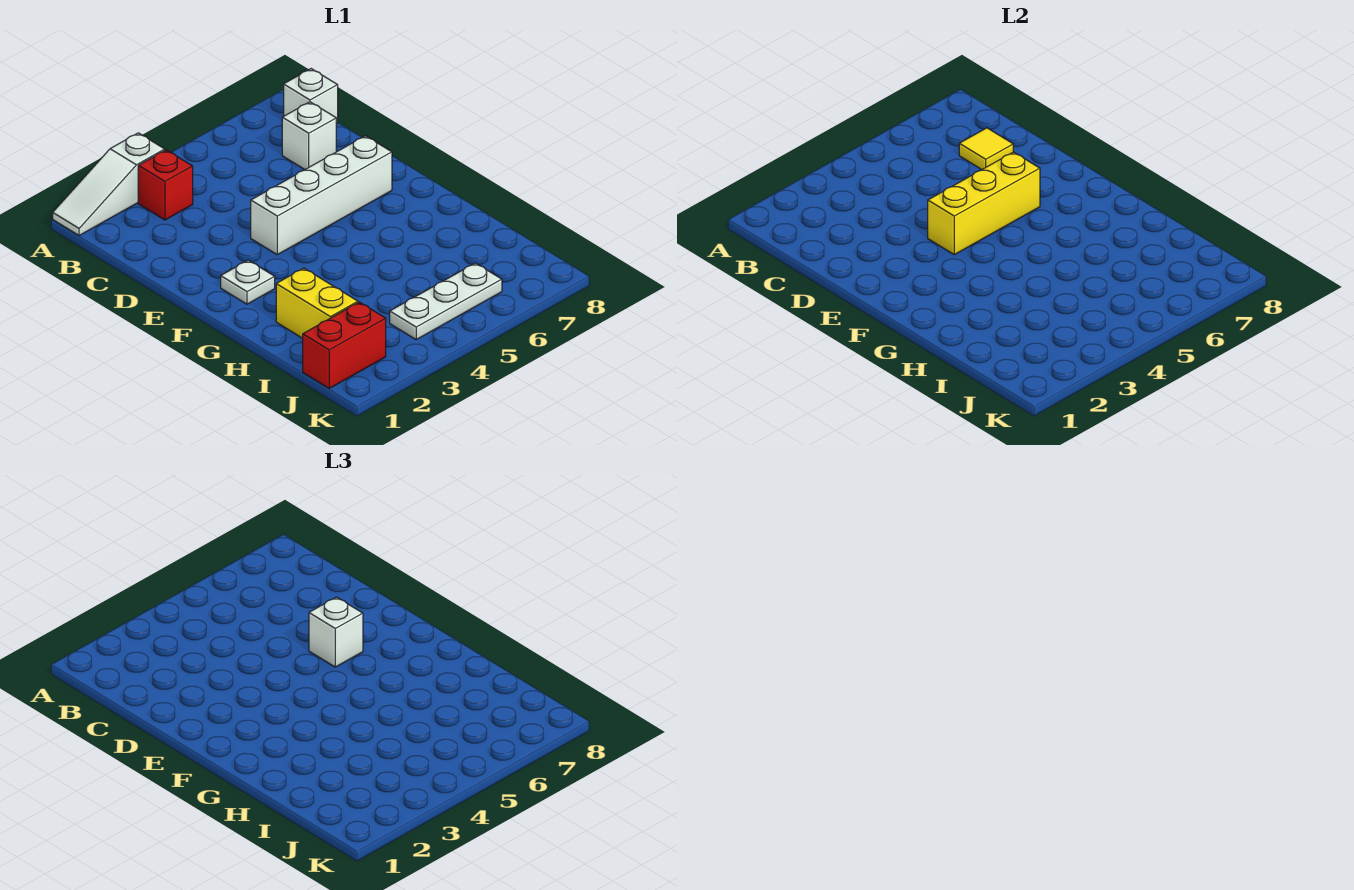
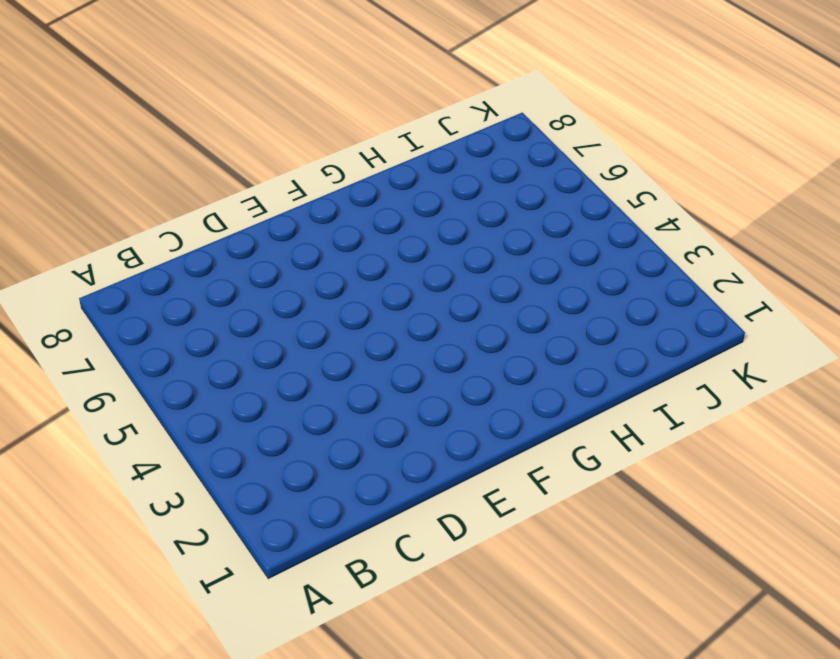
none -> white slope A1:A3 level 1 top 3
none -> red brick B3 level 1
none -> white brick B8 level 1

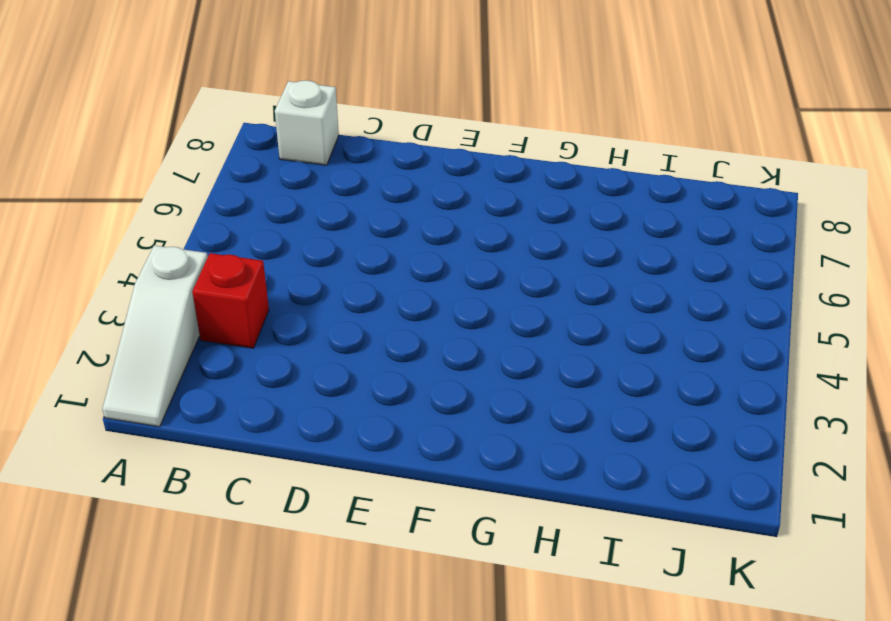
none -> white brick C7 level 1
none -> white brick E4:E7 level 1
none -> white plate F2 level 1

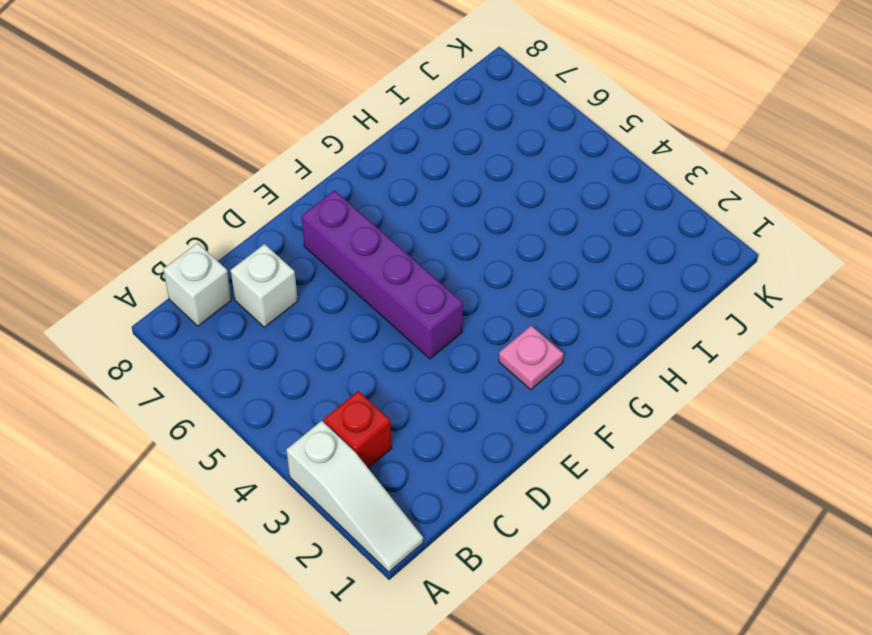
purple brick E4:E7 level 1 -> white brick E4:E7 level 1
pink plate F2 level 1 -> white plate F2 level 1
none -> yellow brick H2:I2 level 1
none -> red brick J1:J2 level 1
none -> white plate J4:J6 level 1

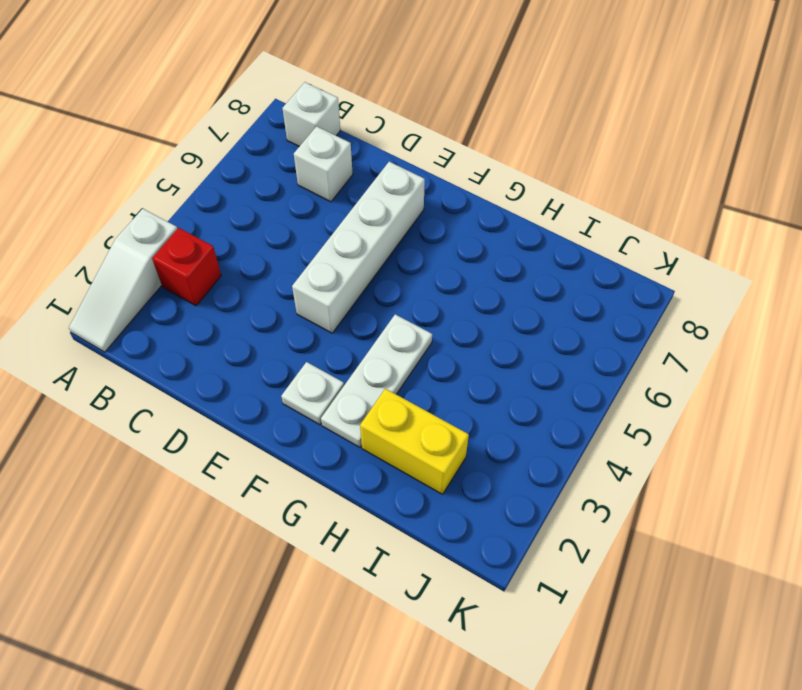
white plate G2:G4 level 1 -> white plate J4:J6 level 1
none -> red brick J1:J2 level 1
none -> yellow tile C7 level 2
none -> yellow brick E4:E6 level 2

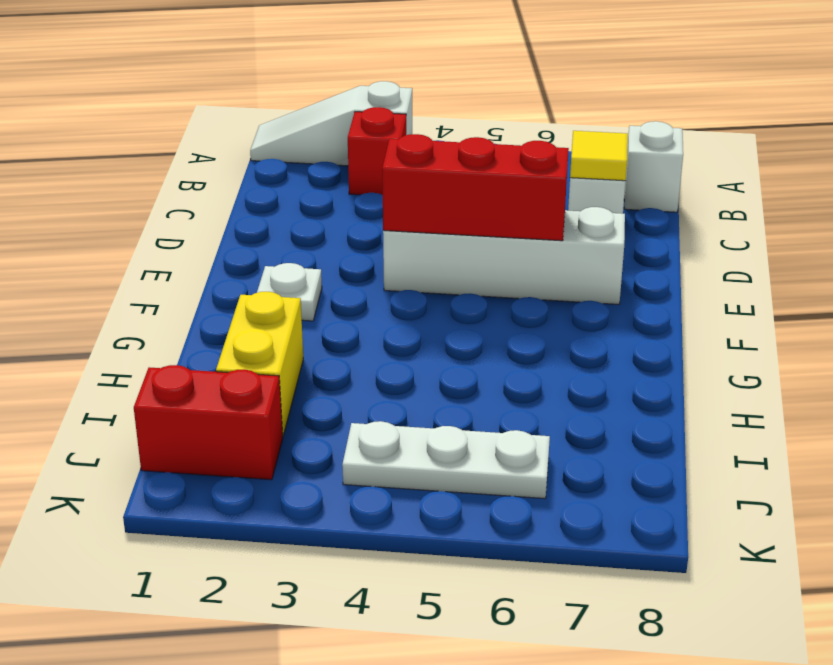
red brick E4:E6 level 2 -> yellow brick E4:E6 level 2
none -> white brick E6 level 3

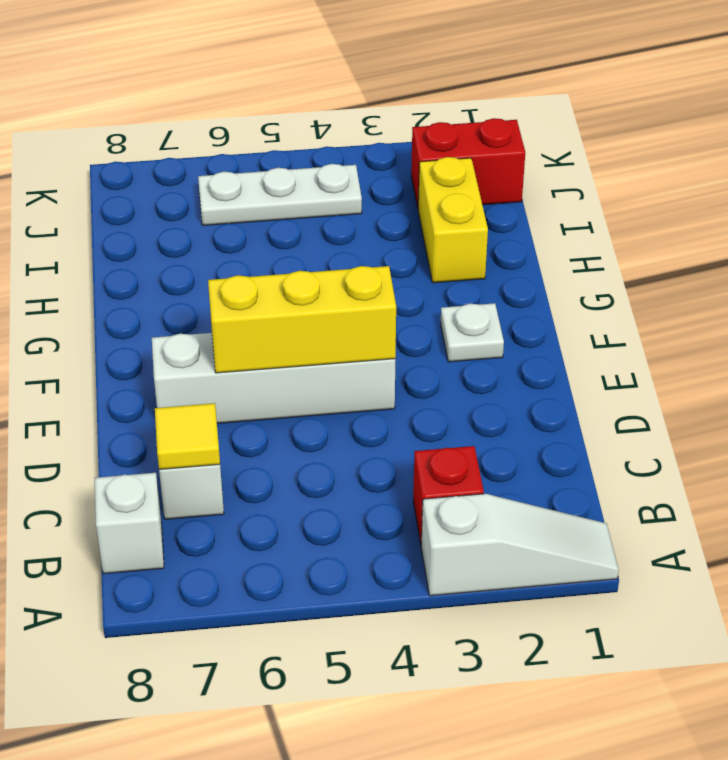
none -> white brick E6 level 3

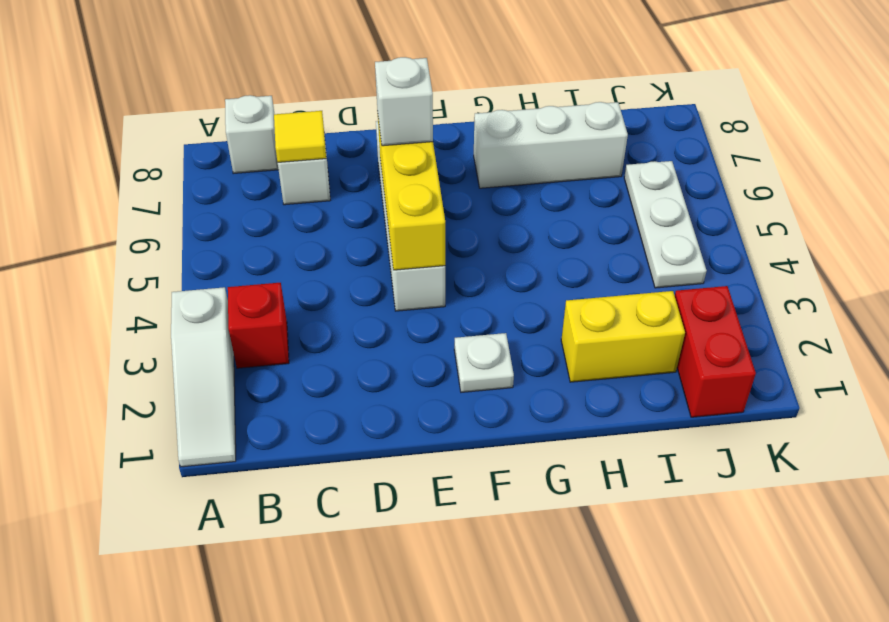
white brick G7:I7 level 1 -> none

